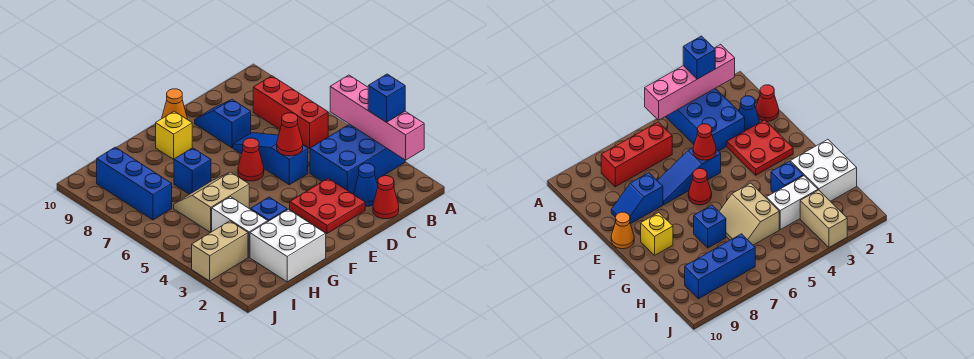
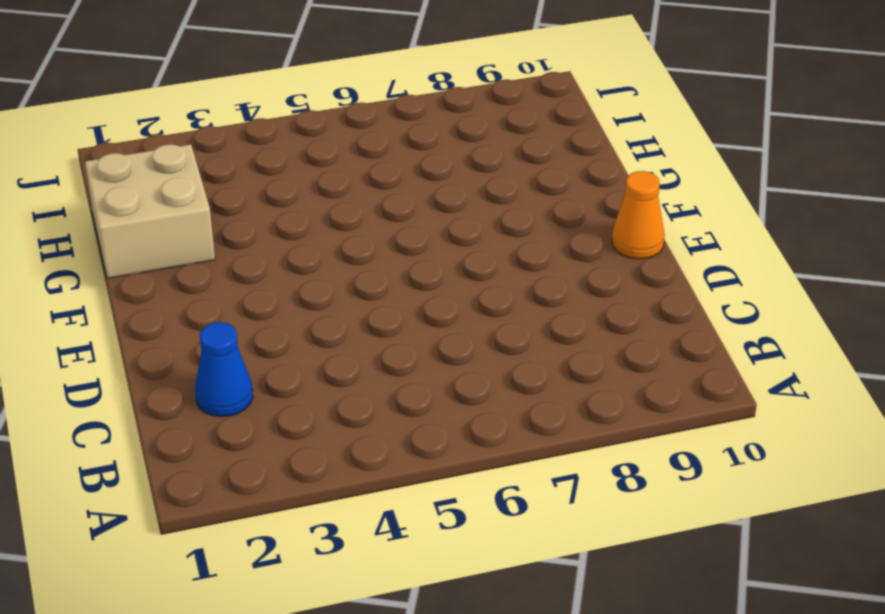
tan brick G1:H2 level 1 -> white brick G1:H2 level 1
none -> blue brick A3:C4 level 1
none -> red brick B6:B8 level 1
none -> red cone C1 level 1

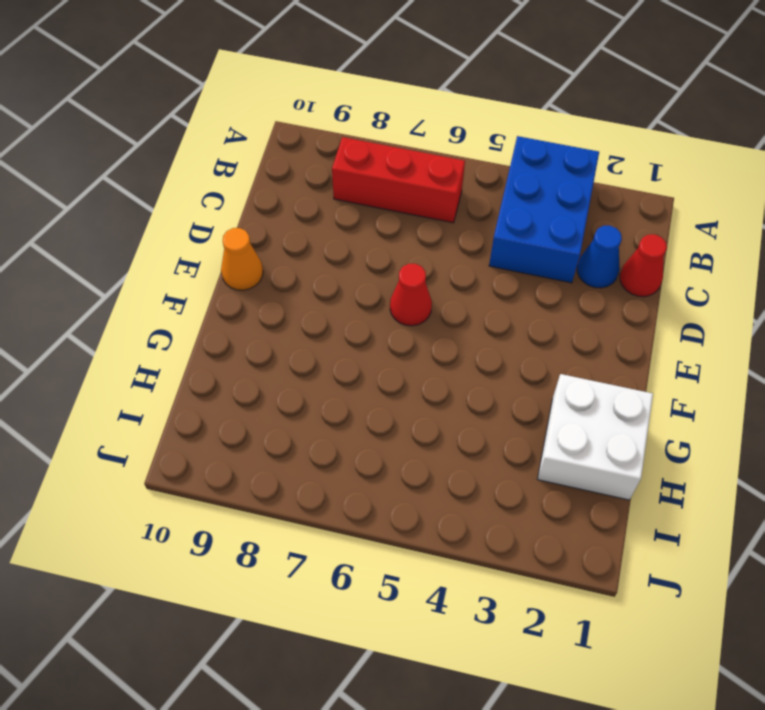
none -> red plate D2:E3 level 1
none -> blue slope D5:D7 level 1 top 5
none -> blue slope D8:D9 level 1 top 8

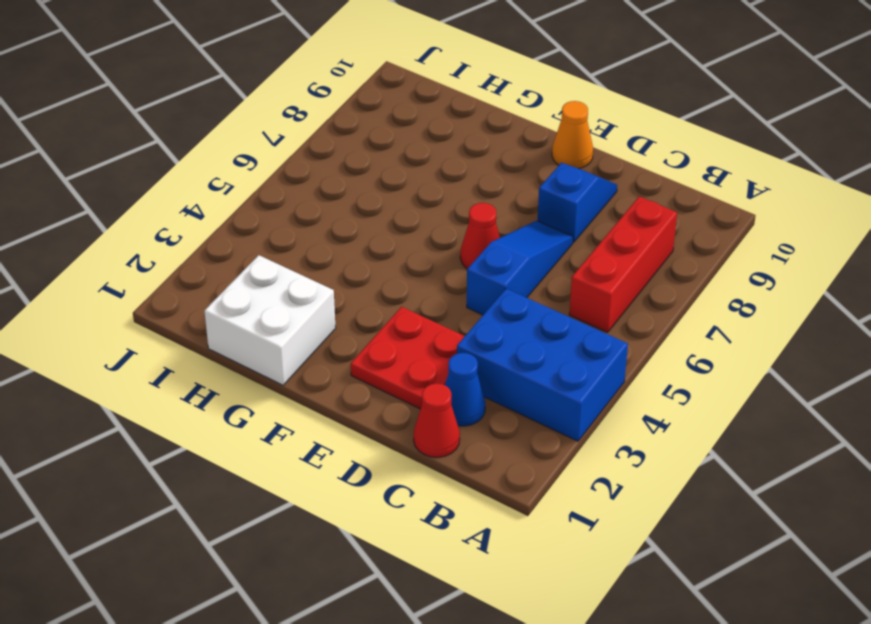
none -> yellow brick F9 level 1
none -> blue brick G3 level 1
none -> tan slope G5:H6 level 1 top 5

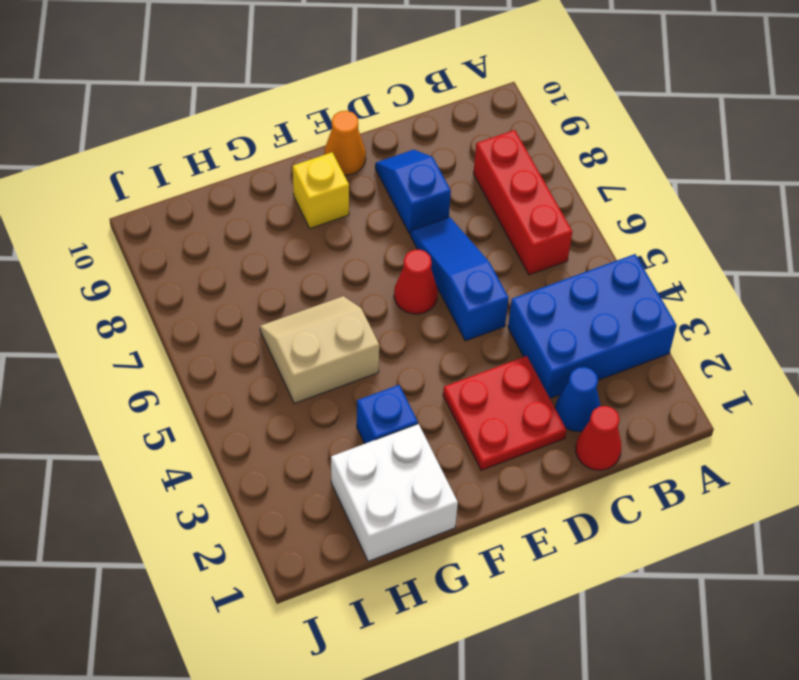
none -> blue brick G7 level 1
none -> white brick H3:H4 level 1
none -> tan brick I3:J3 level 1

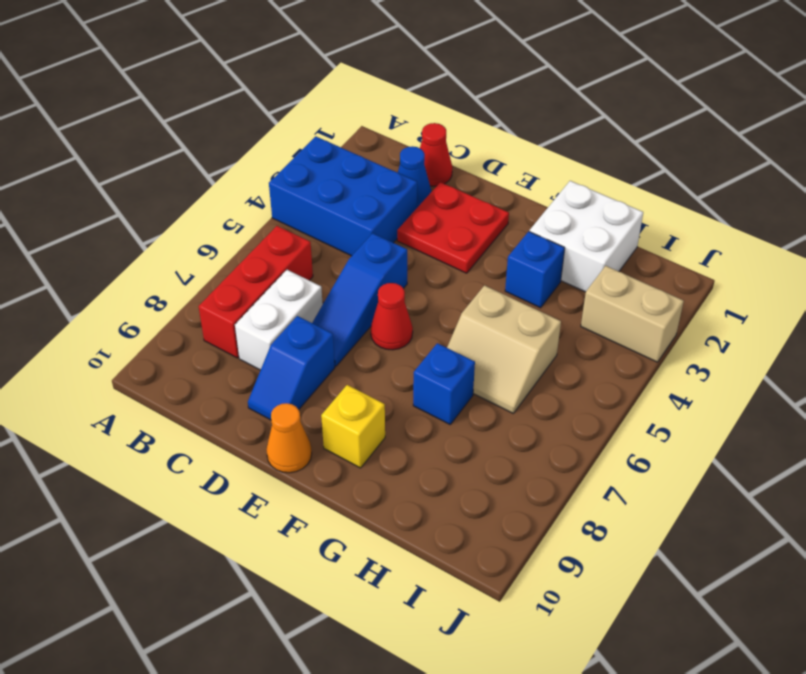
white brick C7:C8 level 1 -> white brick H3:H4 level 1
none -> blue brick I7:I9 level 1
none -> pink brick A2:A5 level 2
none -> red cone D5 level 2

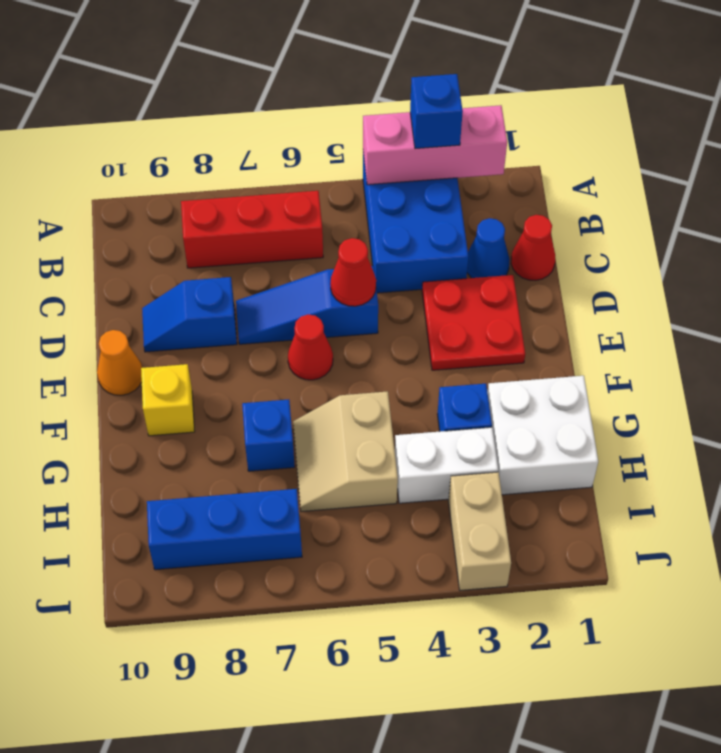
pink brick A2:A4 level 2 -> pink brick A2:A5 level 2

